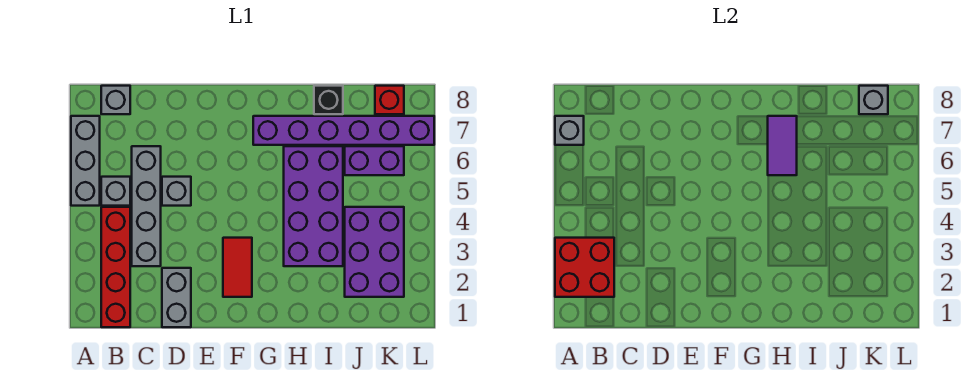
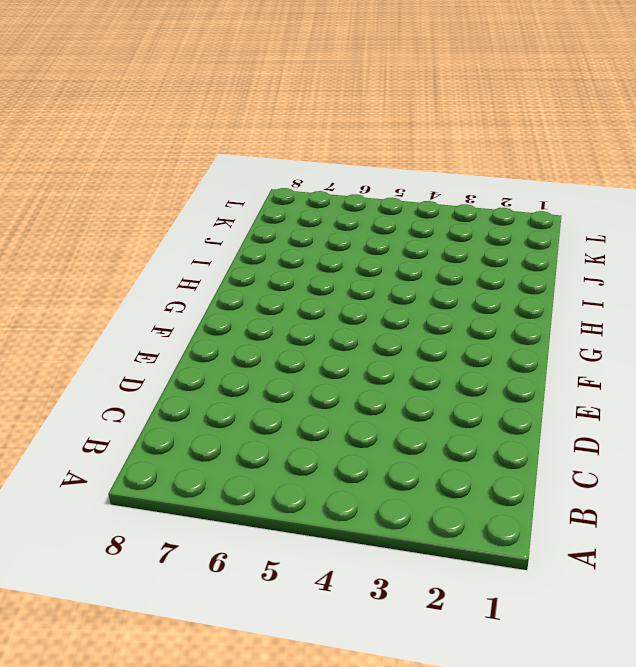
none -> grey brick A5:A7 level 1
none -> red brick B1:B4 level 1
none -> grey brick B5 level 1

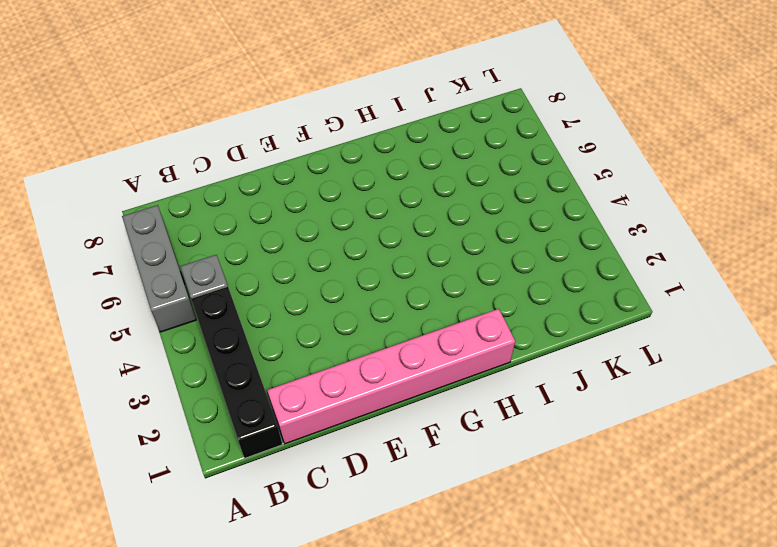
black brick B1:B4 level 1 -> red brick B1:B4 level 1
pink brick C1:H1 level 1 -> grey brick D1:D2 level 1
none -> grey brick B8 level 1
none -> grey brick C3:C6 level 1
none -> grey brick D5 level 1

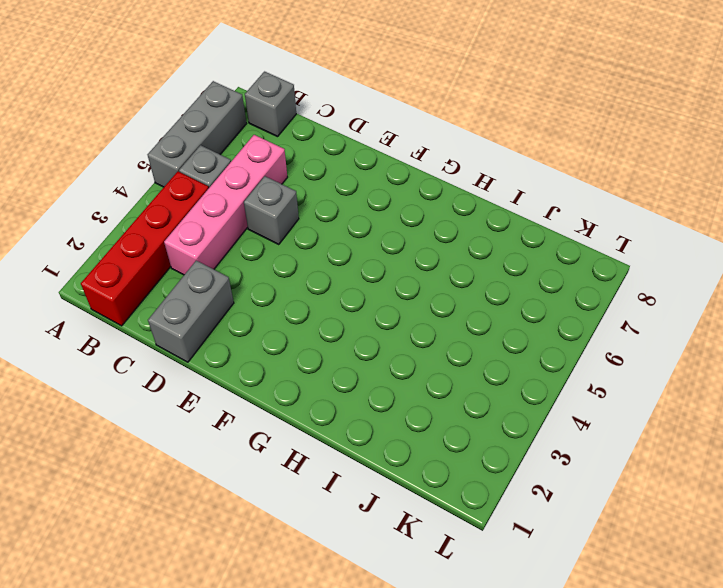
pink brick C3:C6 level 1 -> grey brick C3:C6 level 1
none -> red tile F2:F3 level 1
none -> purple brick G7:L7 level 1
none -> purple brick H3:I6 level 1

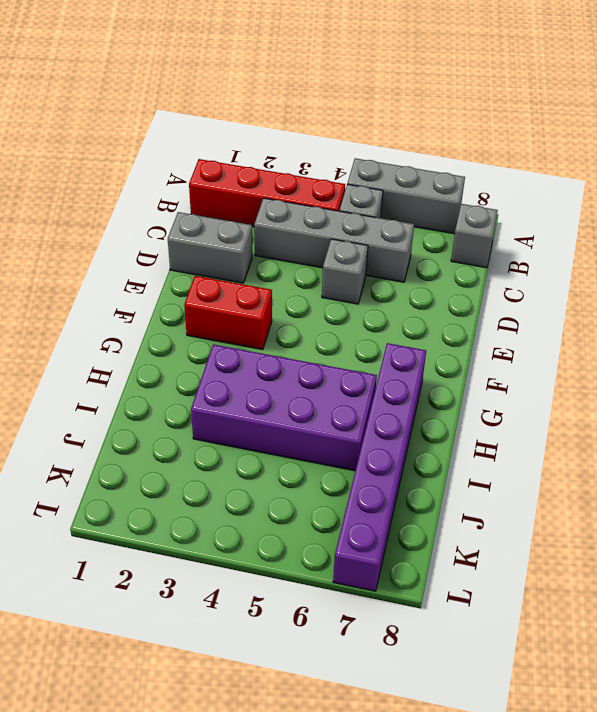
red brick F2:F3 level 1 -> red tile F2:F3 level 1
none -> black brick I8 level 1
none -> purple brick J2:K4 level 1
none -> purple brick J6:K6 level 1

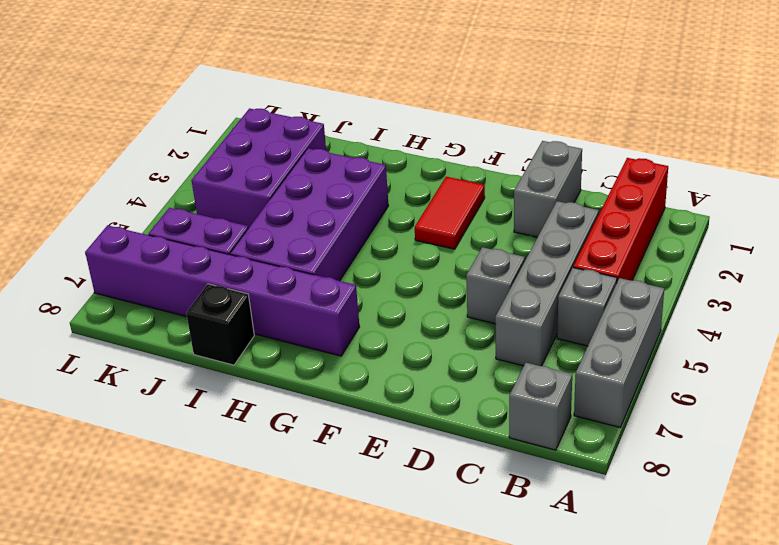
none -> red brick K8 level 1
none -> red brick A2:B3 level 2
none -> grey brick A7 level 2

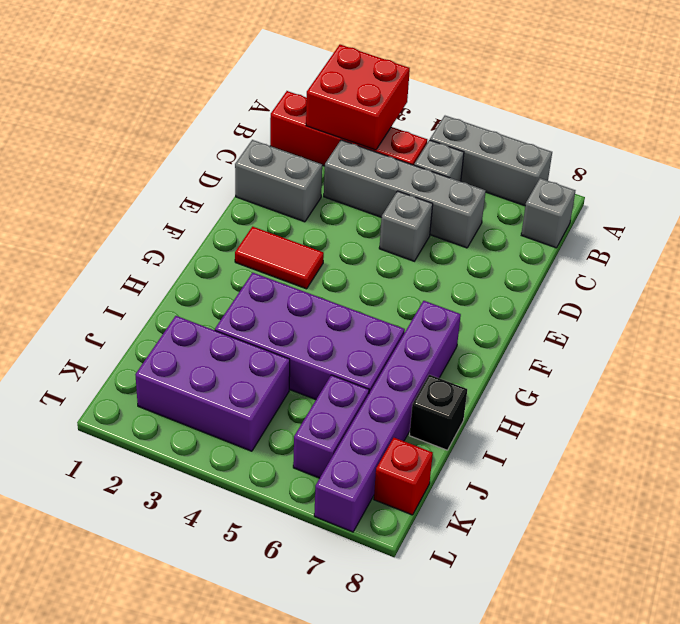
none -> grey brick A7 level 2
none -> purple tile H6:H7 level 2
none -> grey brick K8 level 2

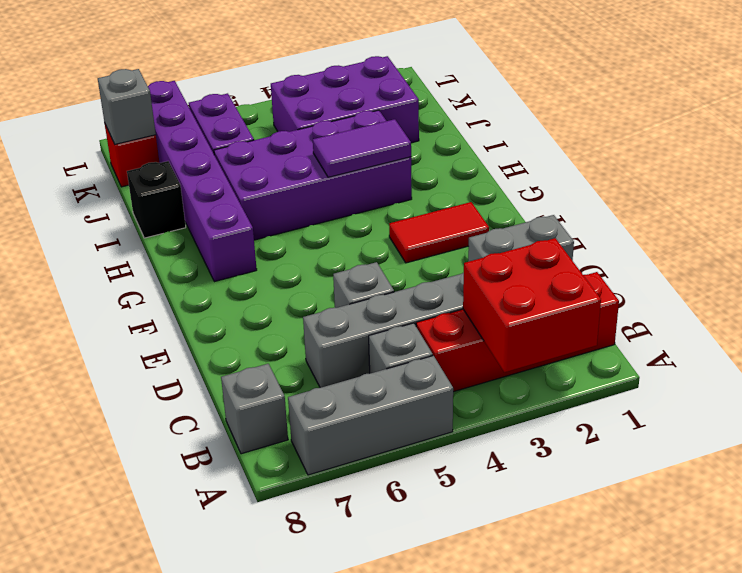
purple tile H3:H4 level 2 -> purple tile H6:H7 level 2
none -> grey brick A7 level 2

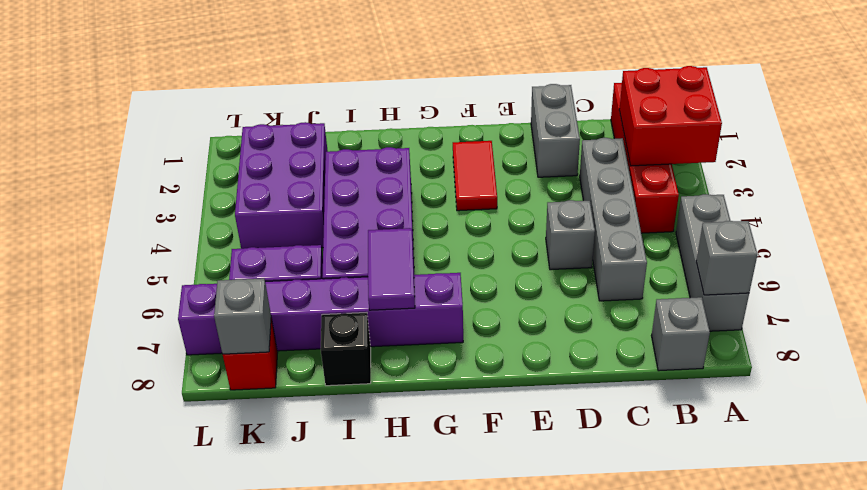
none -> grey brick B5 level 1

